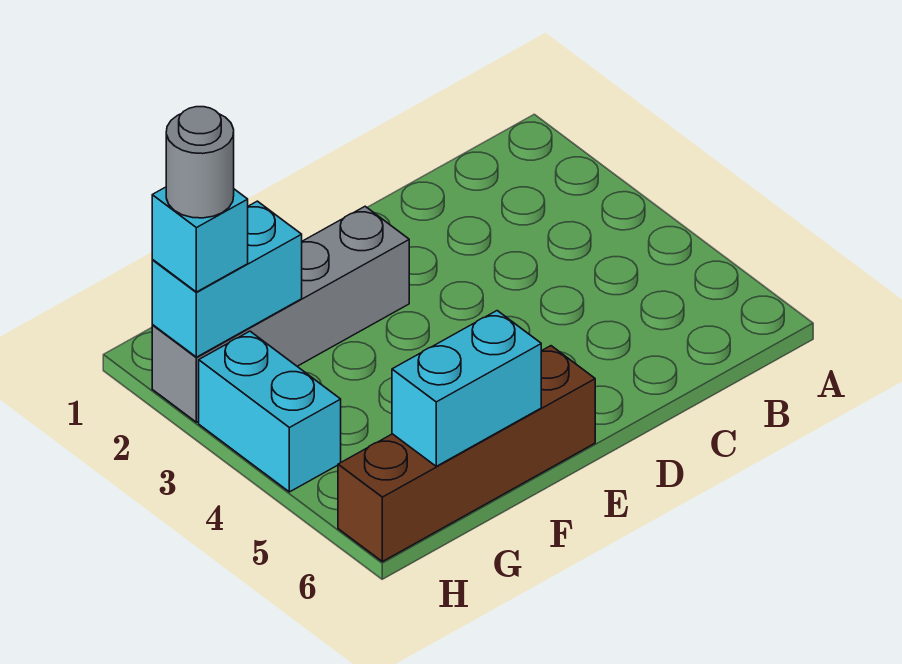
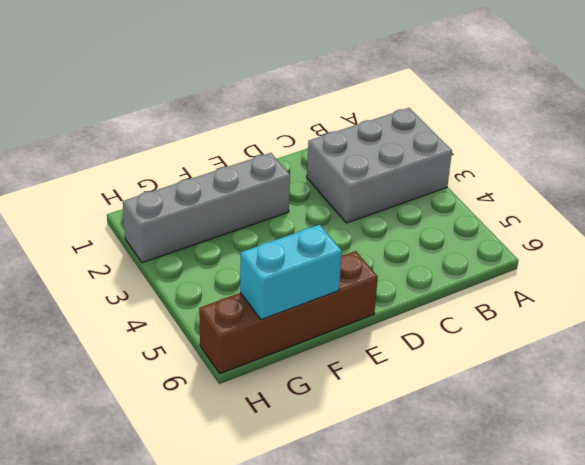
grey brick A2:C3 level 1 -> none
none -> cyan brick H3:H4 level 1
none -> cyan brick G2:H2 level 2

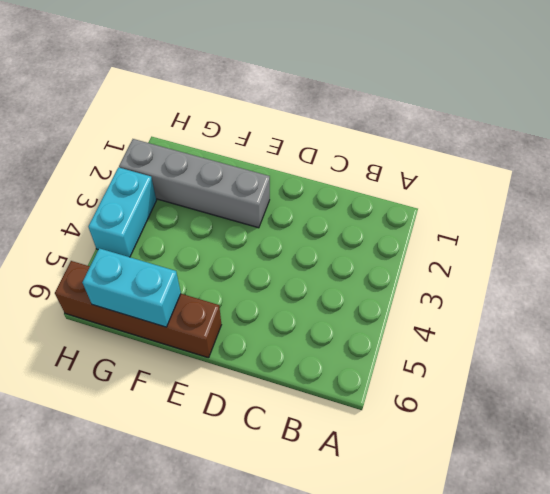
none -> cyan brick G2:H2 level 2
none -> cyan brick H2 level 3

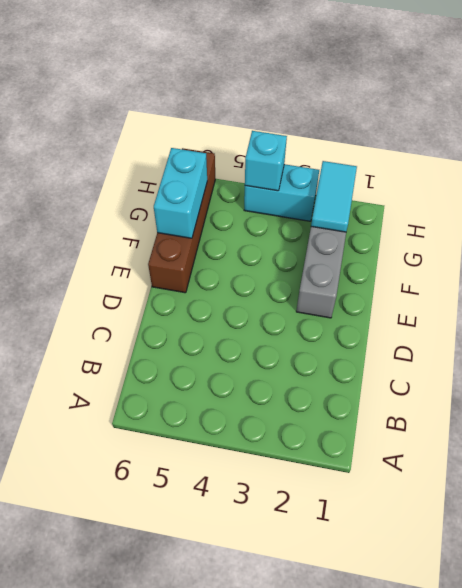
cyan tile G2:H2 level 2 -> cyan brick G2:H2 level 2
cyan brick H4 level 2 -> cyan brick H2 level 3
none -> grey round brick H2 level 4

